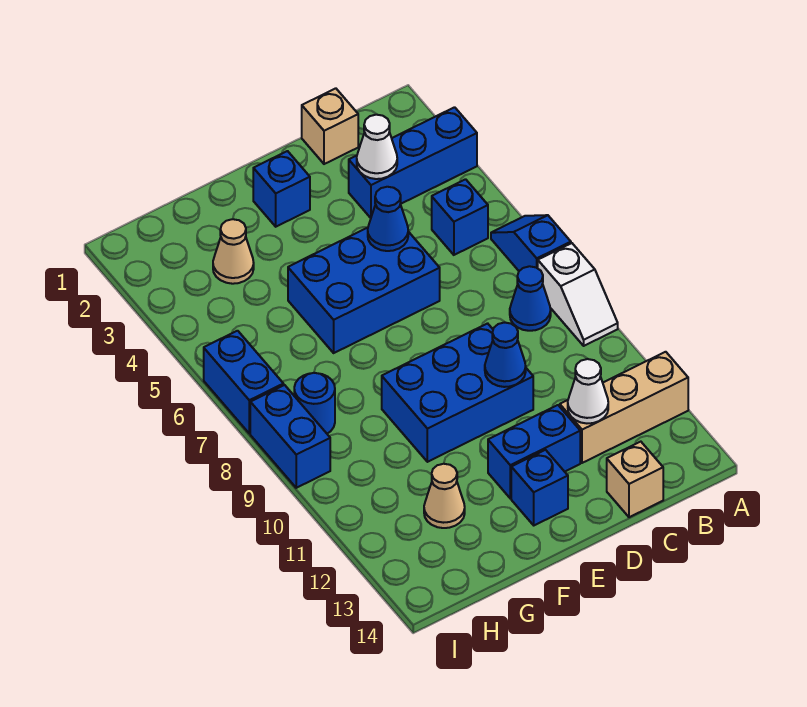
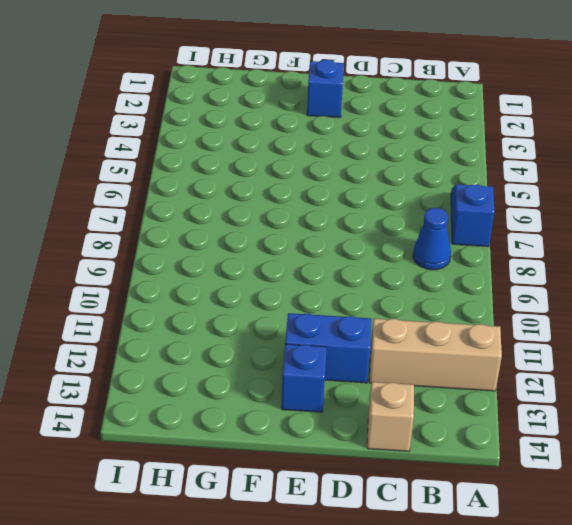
none -> blue brick A3:C3 level 1
none -> white slope A8:A9 level 1 top 8
none -> blue brick B5 level 1

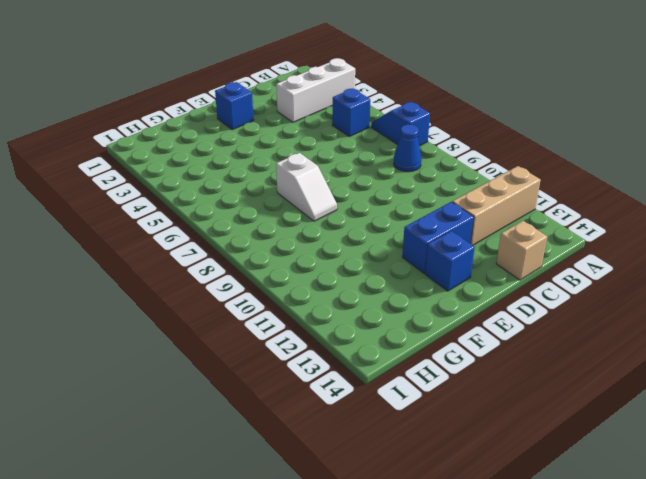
white brick A3:C3 level 1 -> blue brick A3:C3 level 1
white slope F7:F8 level 1 top 7 -> white slope A8:A9 level 1 top 8
none -> tan brick C1 level 1
none -> blue brick D5:F6 level 1
none -> blue brick D9:F10 level 1

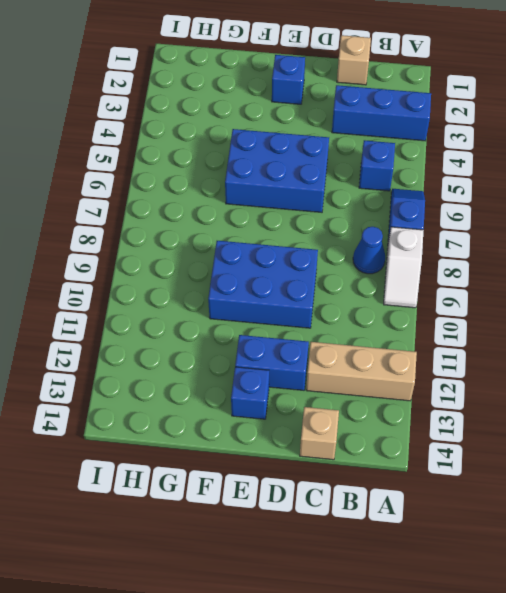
none -> tan cone G3 level 1
none -> tan cone G12 level 1
none -> blue round brick H8 level 1

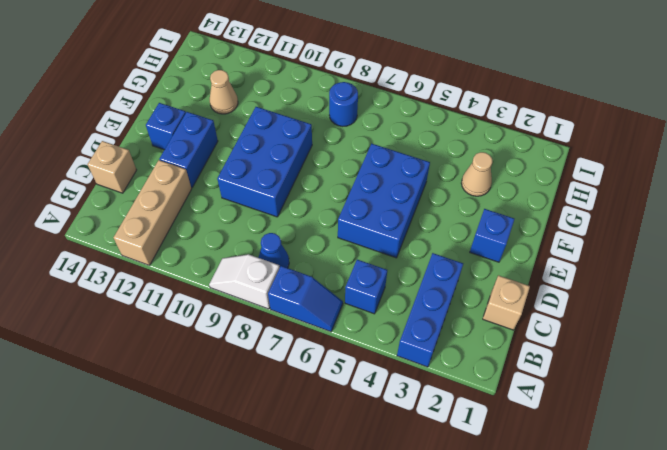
none -> blue brick I6:I7 level 1
none -> blue brick I8:I9 level 1
none -> white cone C3 level 2

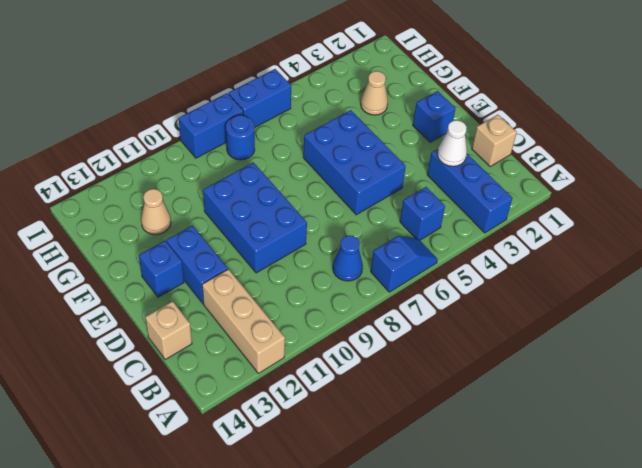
none -> white slope A8:A9 level 1 top 8
none -> white cone C12 level 2
none -> blue cone D5 level 2

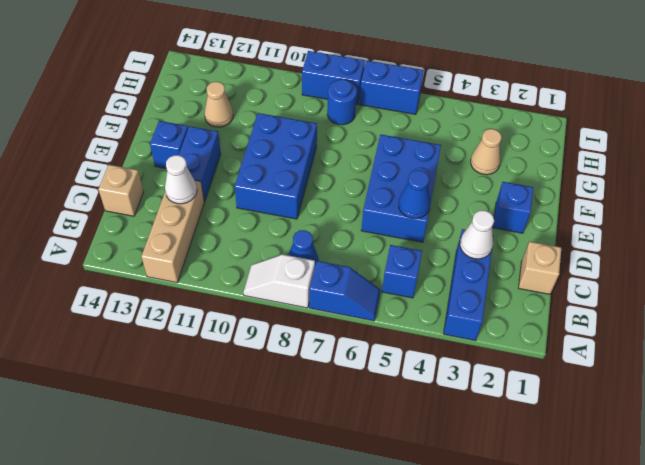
none -> blue cone D10 level 2

